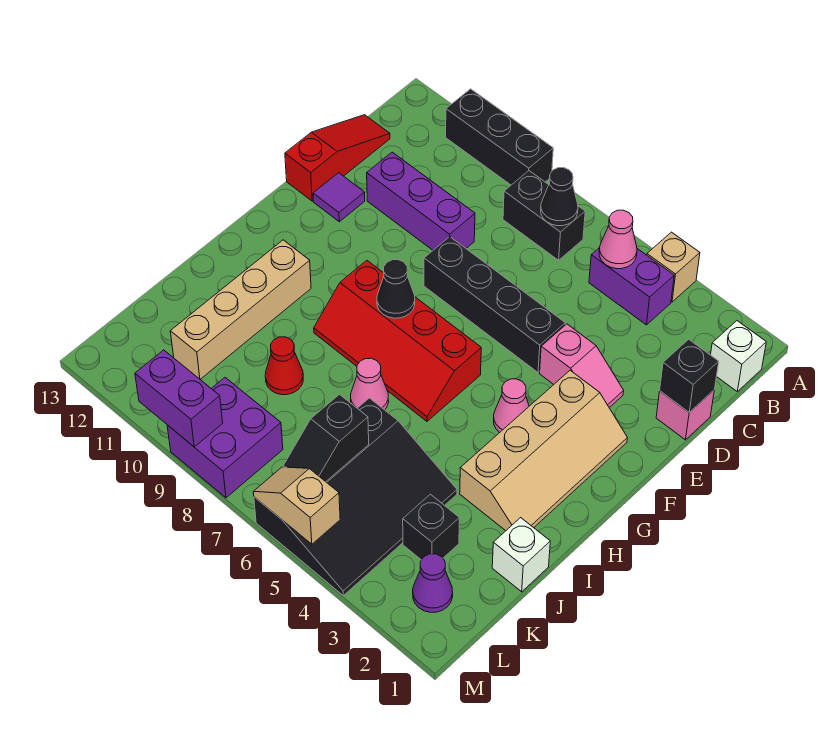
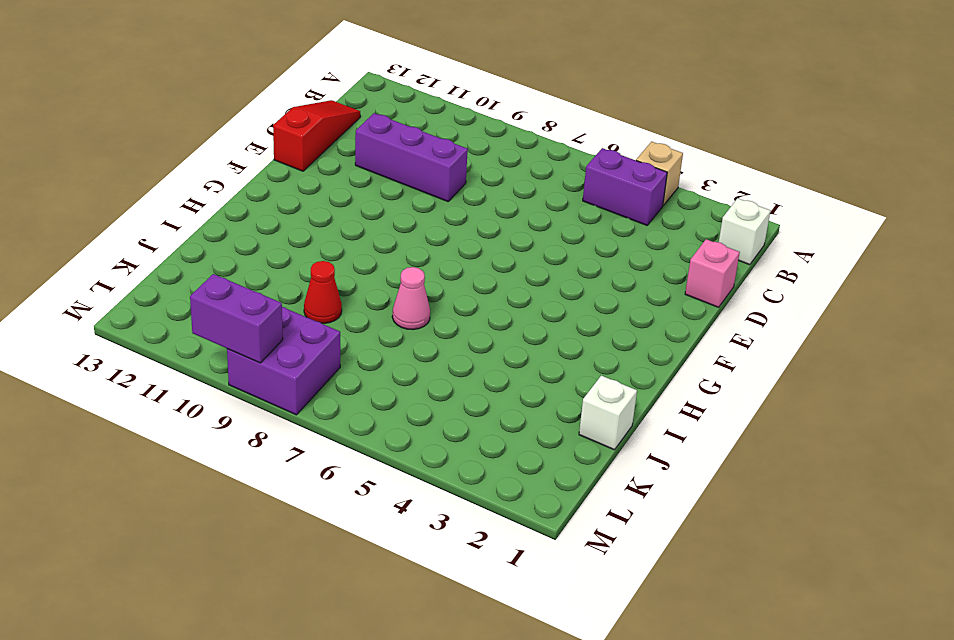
none -> black brick A9:A11 level 1
none -> black brick B7:B8 level 1
none -> pink slope E3:E4 level 1 top 4

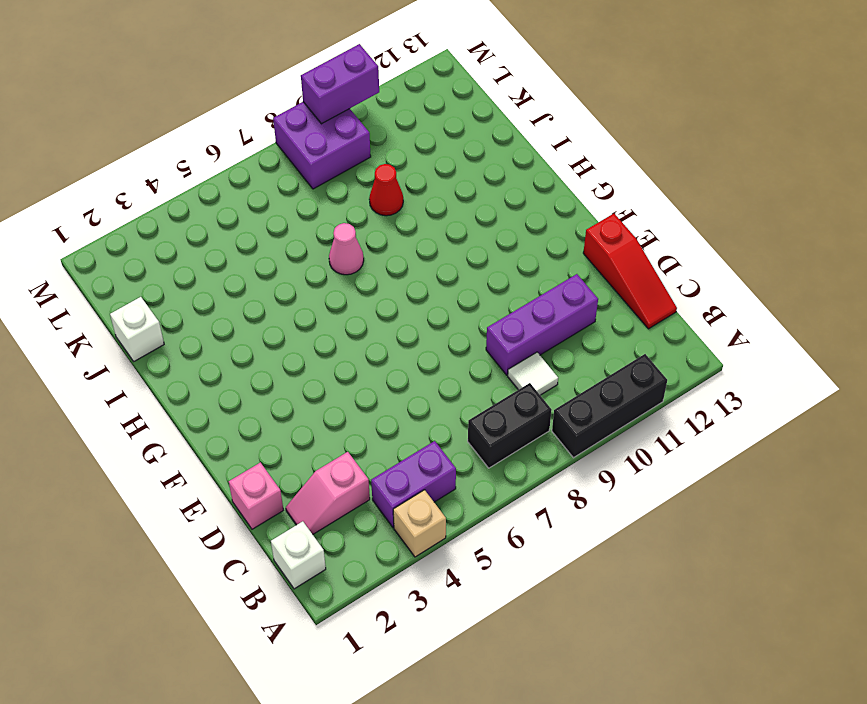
pink slope C2:C3 level 1 top 3 -> pink slope E3:E4 level 1 top 4
white tile C9 level 1 -> none
none -> black brick E5:E8 level 1
none -> purple tile E12 level 1
none -> tan slope F2:I3 level 1 top 3

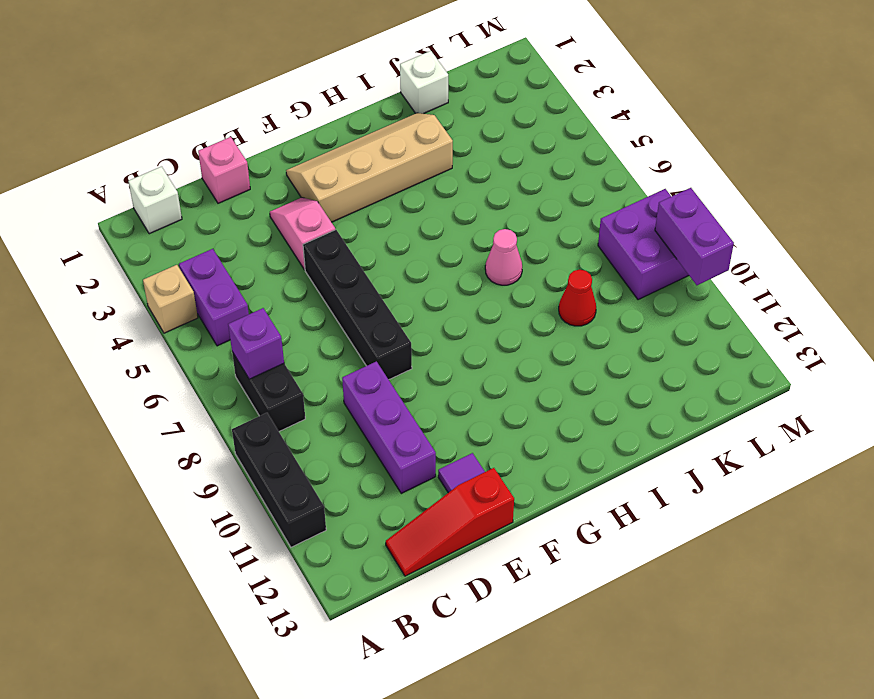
purple brick B7 level 2 -> black cone B7 level 2
none -> pink cone G4 level 1
none -> red slope G6:H9 level 1 top G
none -> tan brick H11:K11 level 1

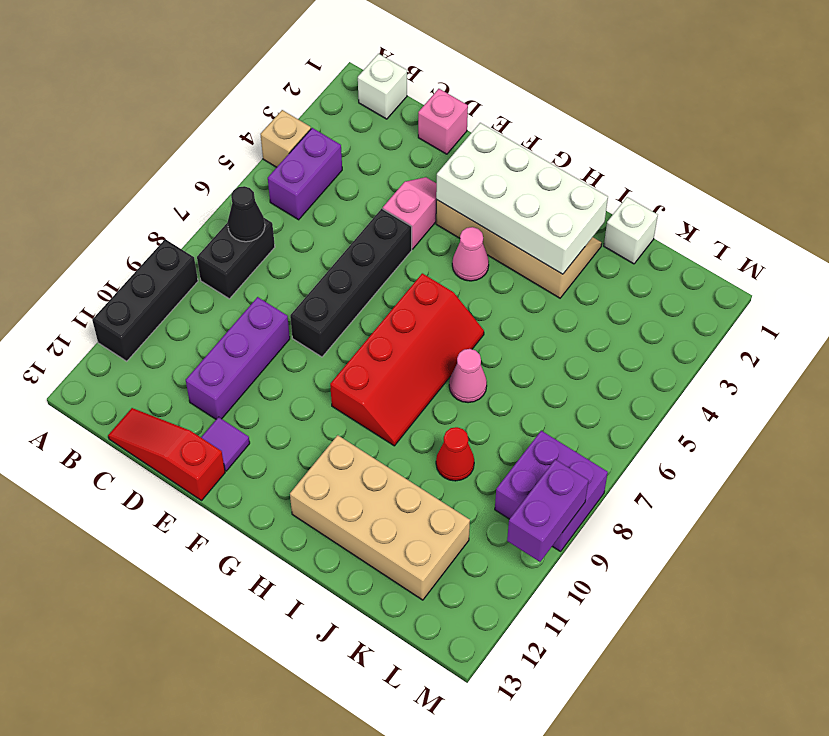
white brick F2:I3 level 2 -> none
tan brick H11:K12 level 1 -> tan brick H11:K11 level 1
none -> black slope J4:M6 level 1 top 6
none -> black brick K3 level 1
none -> purple cone L2 level 1

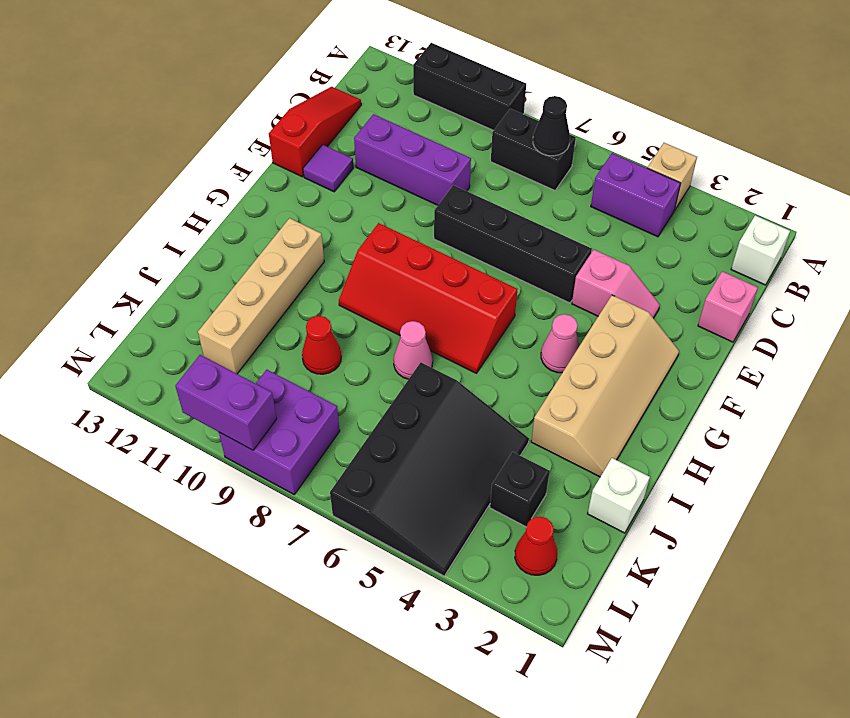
red cone L2 level 1 -> purple cone L2 level 1
none -> pink cone B5 level 2
none -> black brick D1 level 2
none -> black cone G8 level 2

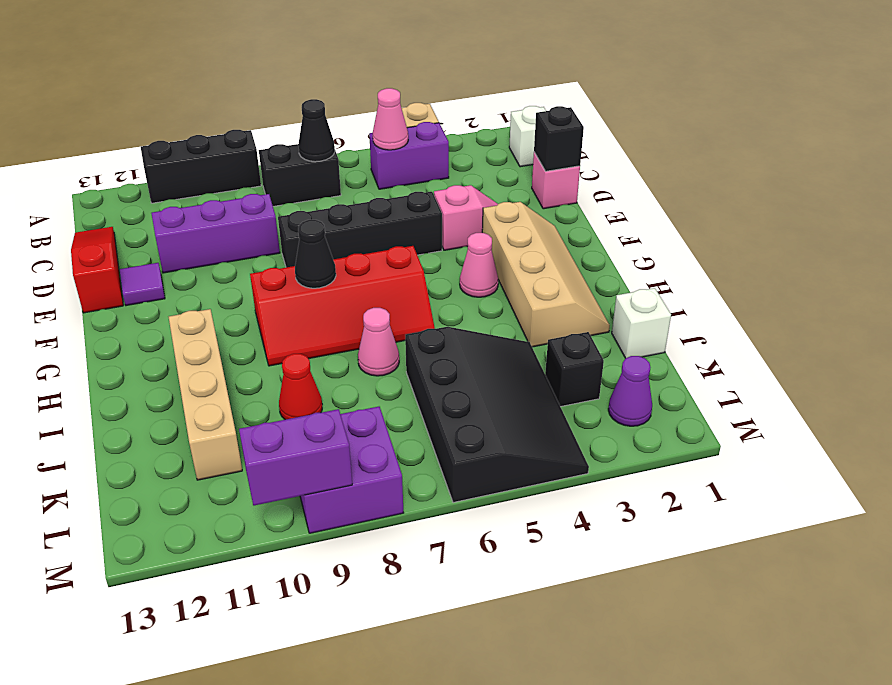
none -> black slope K6:L6 level 2 top K
none -> tan slope M5:M6 level 2 top 5

